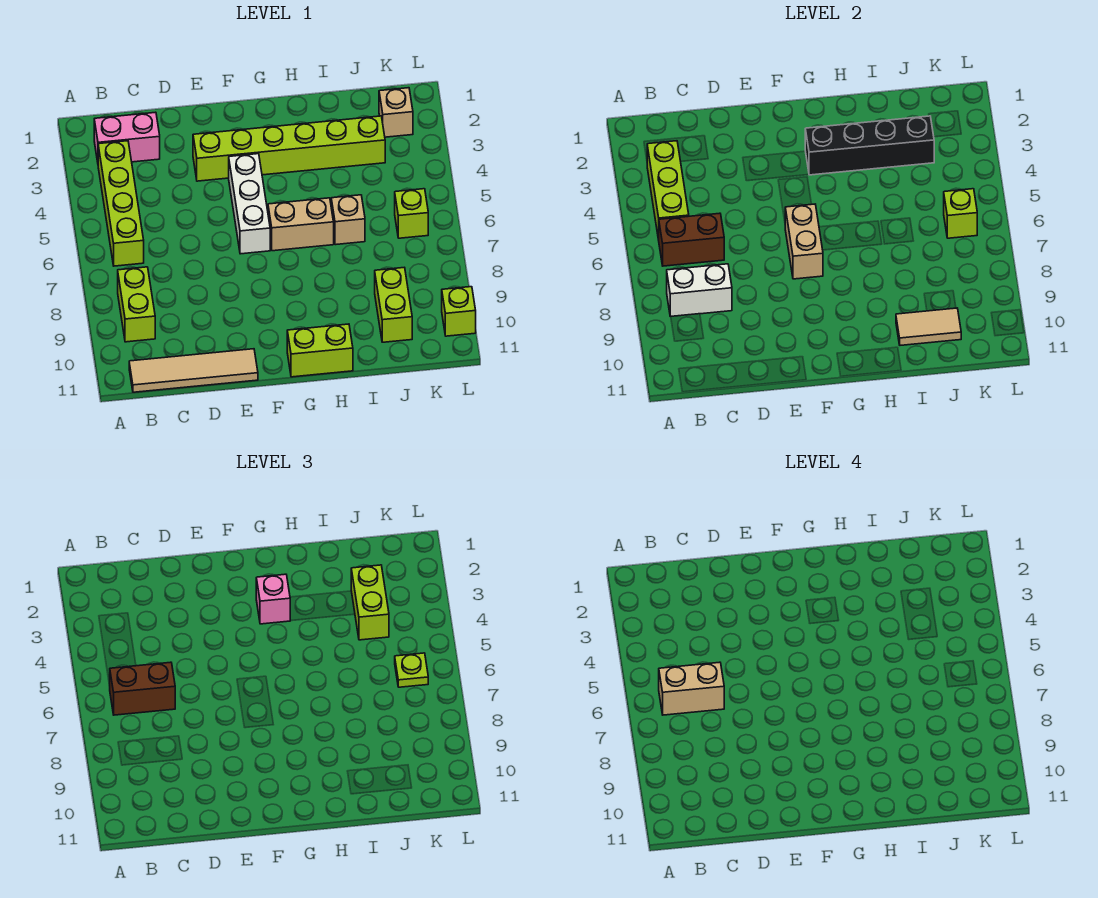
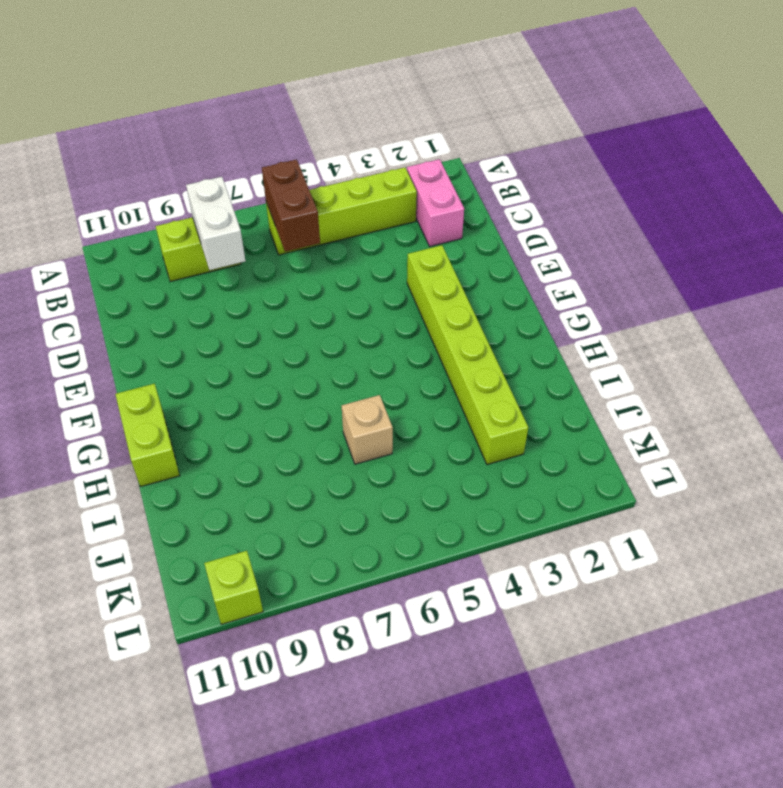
none -> tan tile B11:E11 level 1
none -> white brick F4:F6 level 1
none -> tan brick G6:H6 level 1

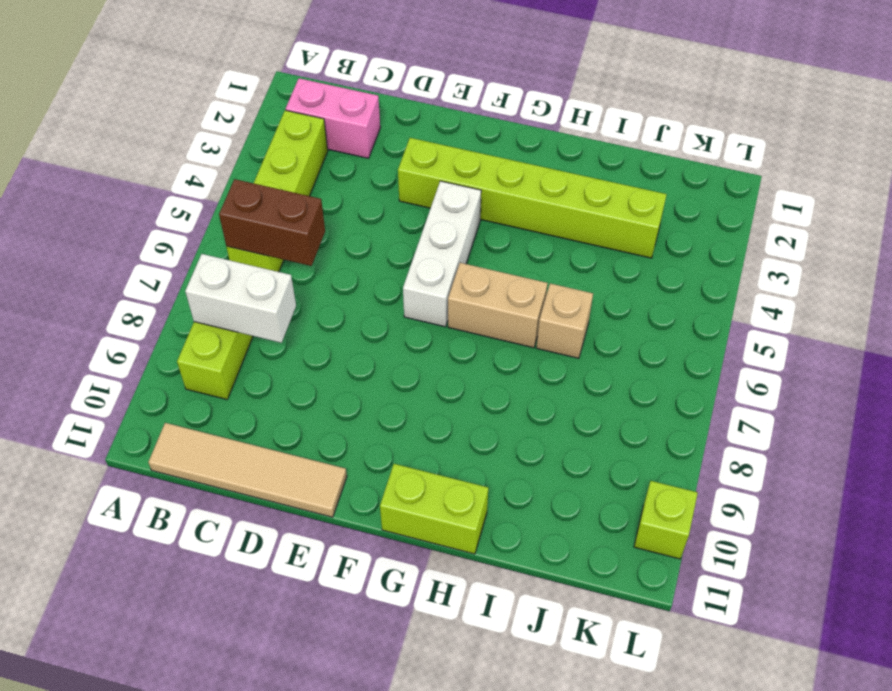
none -> lime brick J9:J10 level 1
none -> tan brick K2 level 1
none -> lime brick K6 level 1

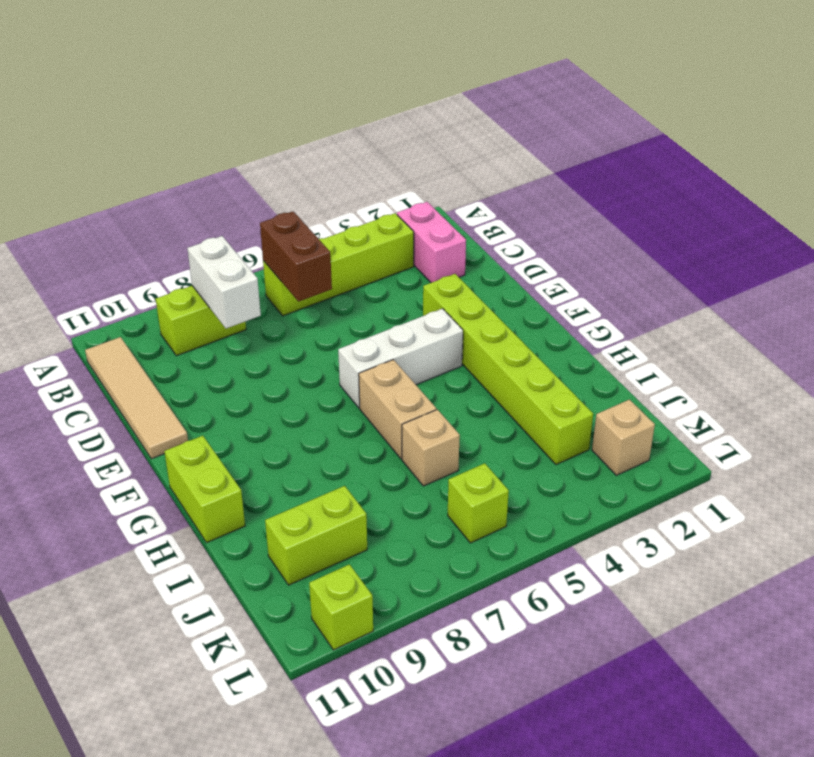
none -> lime brick B3:B5 level 2
none -> tan brick F6:F7 level 2
none -> black brick G3:J3 level 2

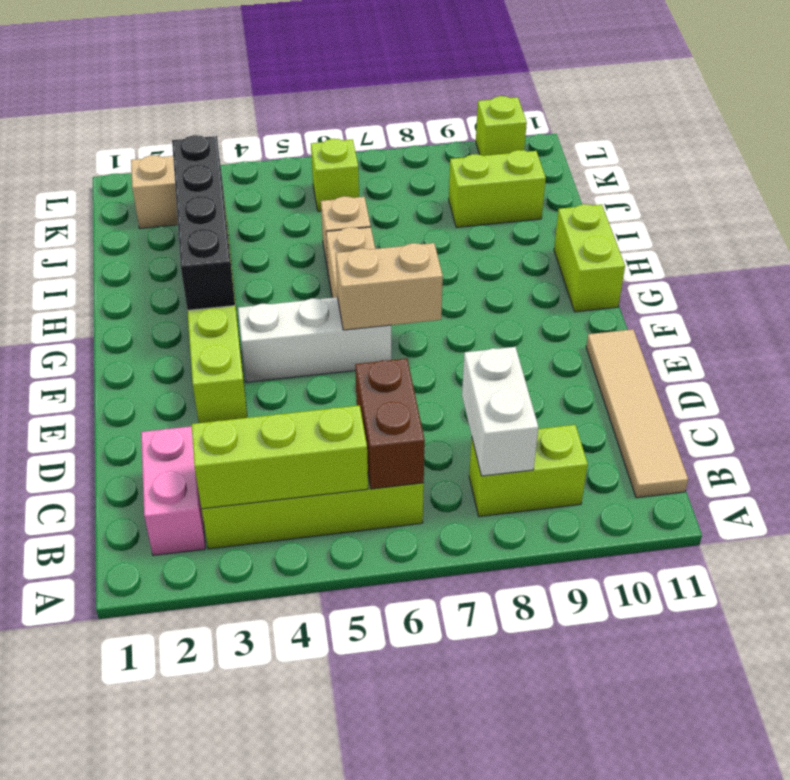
none -> tan tile I10:J10 level 2
none -> lime brick K6 level 2
none -> brown brick B6:C6 level 3

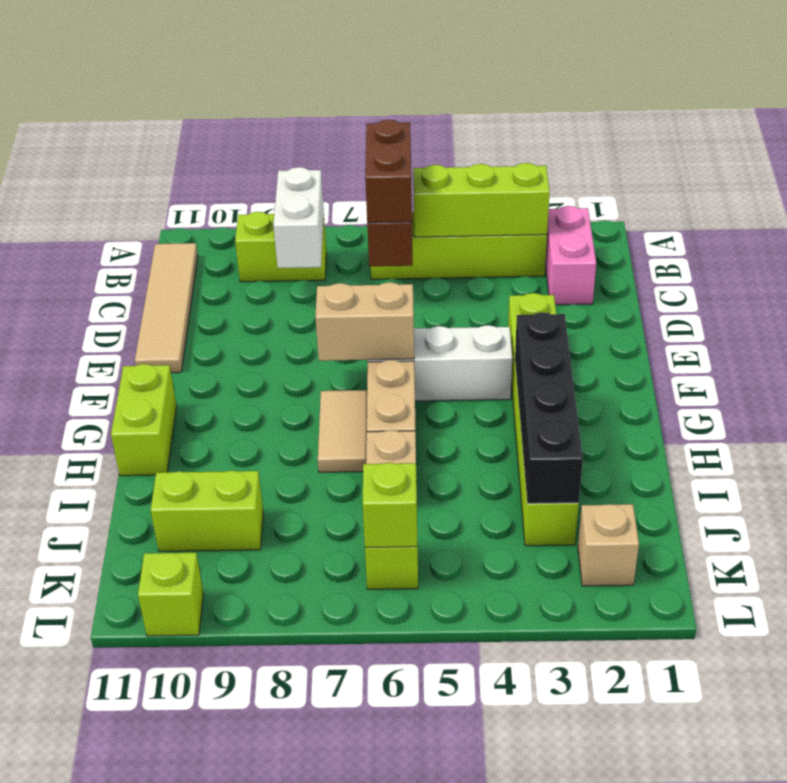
tan tile G7:H7 level 1 -> tan tile I10:J10 level 2
none -> pink brick G3 level 3
none -> lime brick J3:J4 level 3
none -> lime plate K6 level 3

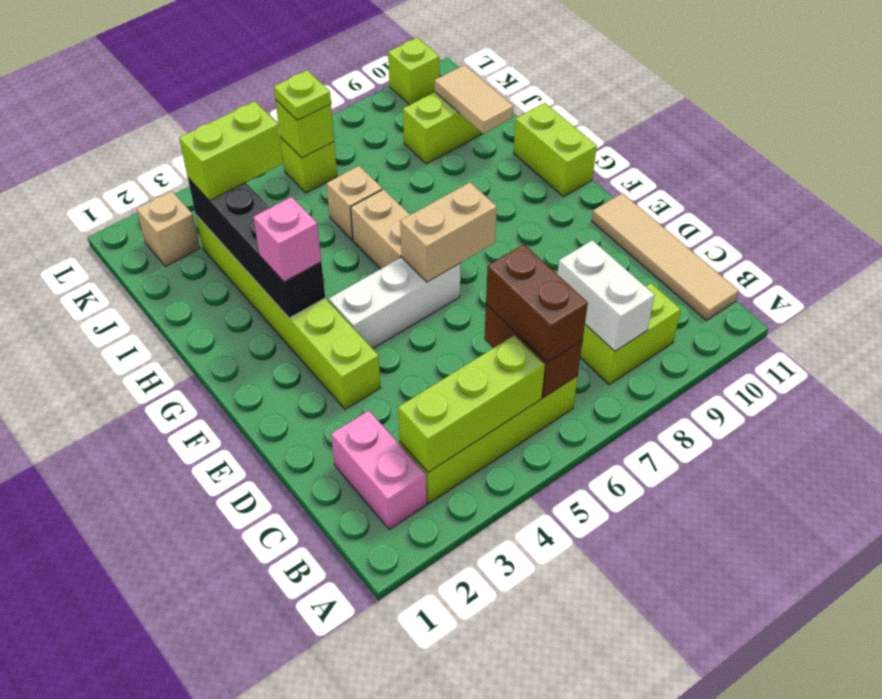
none -> tan brick B6:C6 level 4

